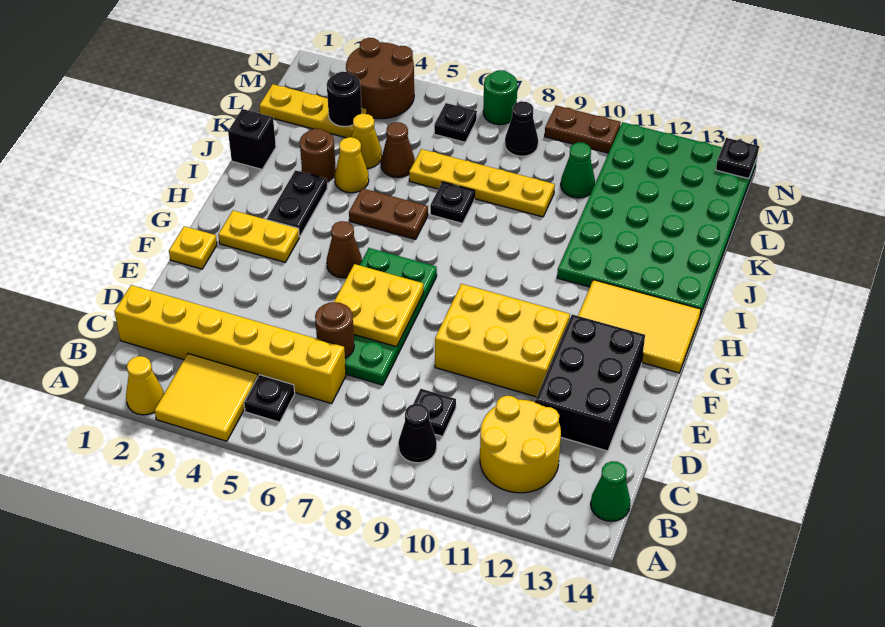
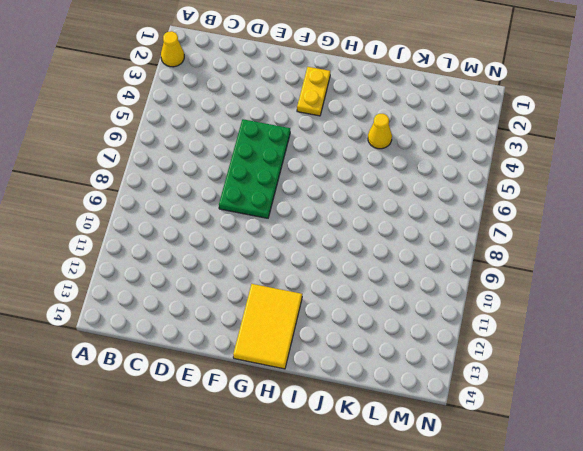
green plate E5:F8 level 1 -> green plate D6:G7 level 1
none -> yellow tile A3:B4 level 1
none -> black plate B5 level 1
none -> black cone B9 level 1
none -> yellow round brick B11:C12 level 1

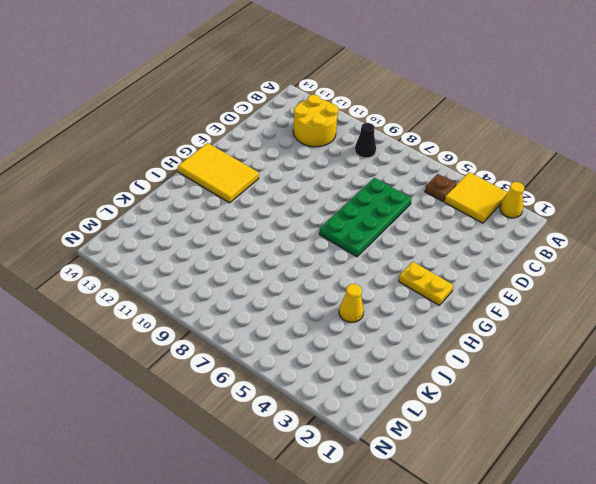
brown plate B5 level 1 -> black plate B5 level 1
none -> green cone B14 level 1
none -> yellow brick C1:C6 level 1
none -> black plate C9 level 1
none -> black brick D12:F13 level 1

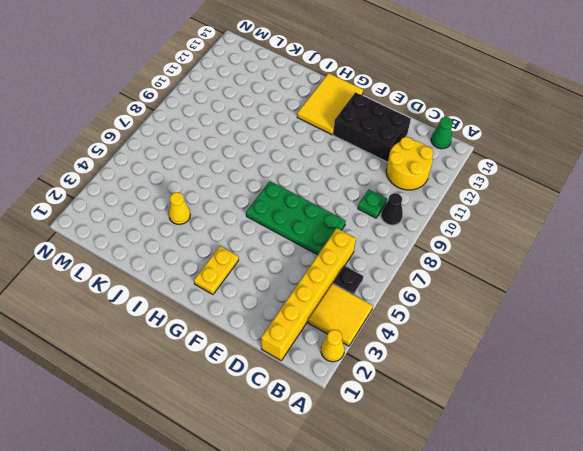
green plate C9 level 1 -> black plate C9 level 1
none -> yellow brick E9:F11 level 1
none -> yellow plate F1 level 1
none -> brown cone G5 level 1
none -> black plate H3:I3 level 1

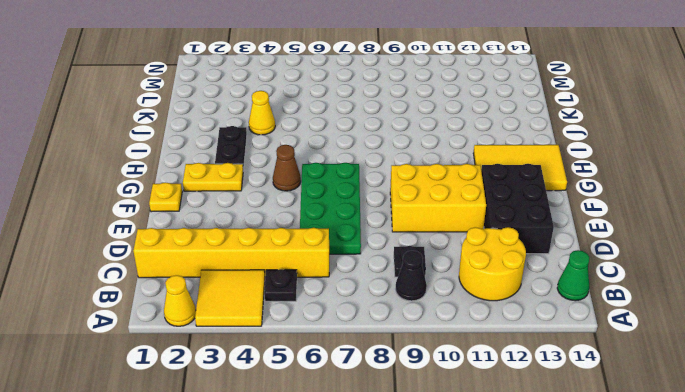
none -> brown plate I5:I6 level 1
none -> green plate I11:N14 level 1
none -> black brick J1 level 1
none -> brown round brick J3 level 1

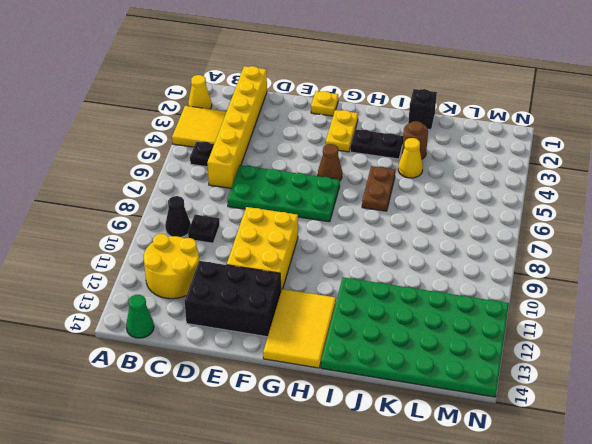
none -> black plate J7 level 1
none -> yellow cone K4 level 1
none -> brown cone K5 level 1
none -> yellow plate K6:K9 level 1

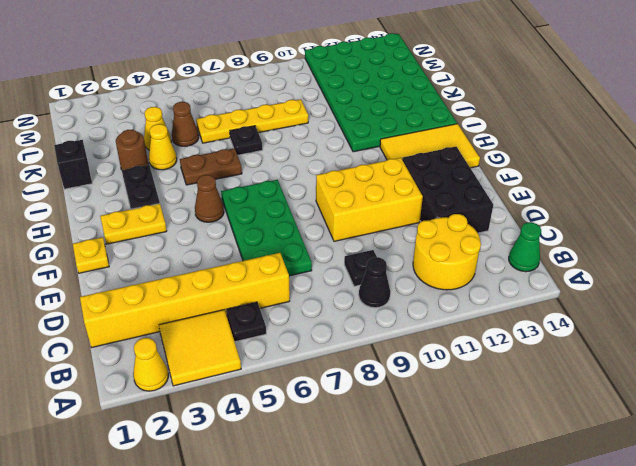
none -> yellow plate L1:L3 level 1
none -> green cone L10 level 1
none -> brown round brick M3:N4 level 1
none -> black plate M6 level 1

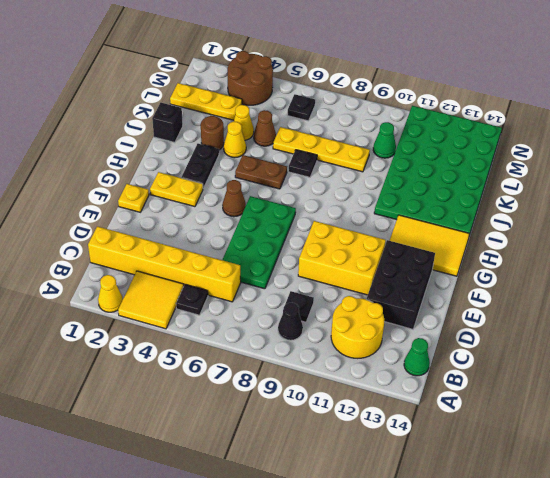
none -> black cone M8 level 1
none -> green round brick N7 level 1
none -> brown plate N9:N10 level 1
none -> brown round brick D6 level 2

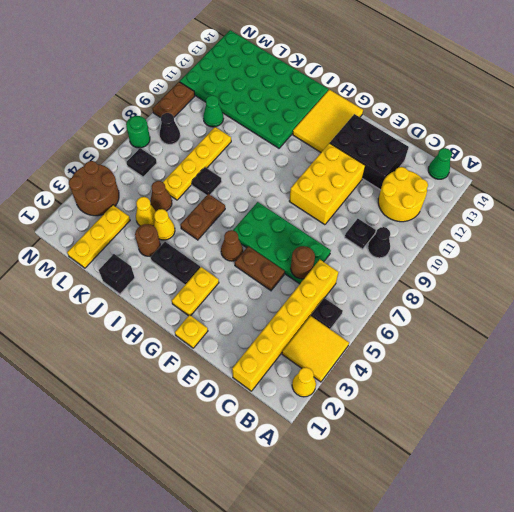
brown plate E5:F5 level 1 -> none
none -> yellow plate E6:F7 level 2
none -> black round brick L3 level 2
none -> black plate N14 level 2

